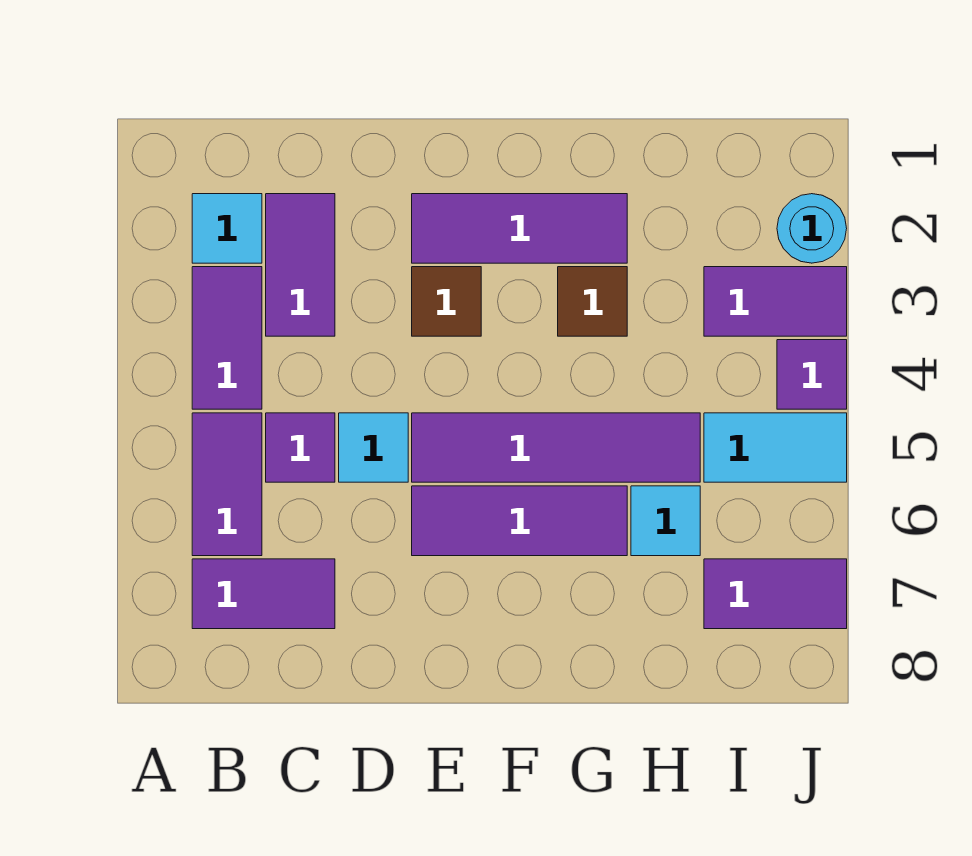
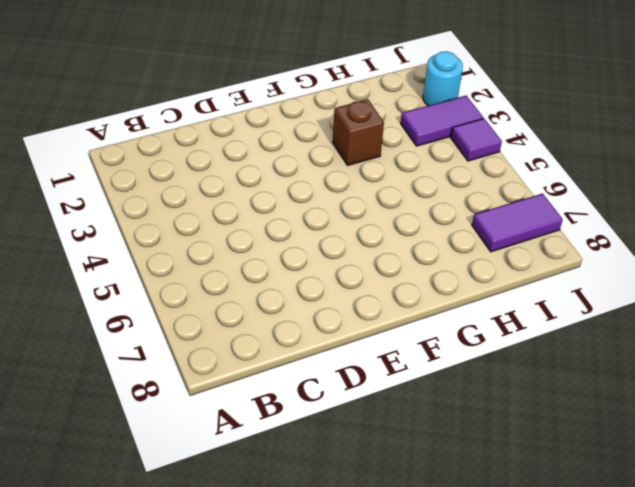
brown brick G3 level 1 -> brown tile G3 level 1
none -> cyan tile B2 level 1
none -> purple tile B3:B4 level 1
none -> purple tile B5:B6 level 1

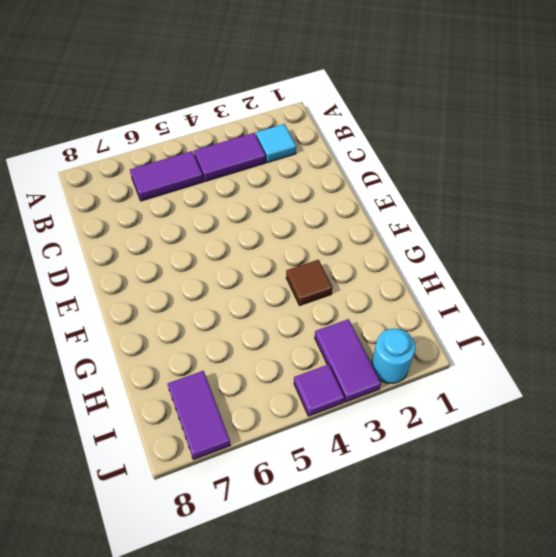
none -> purple tile B7:C7 level 1
none -> purple tile C2:C3 level 1
none -> purple tile C5 level 1

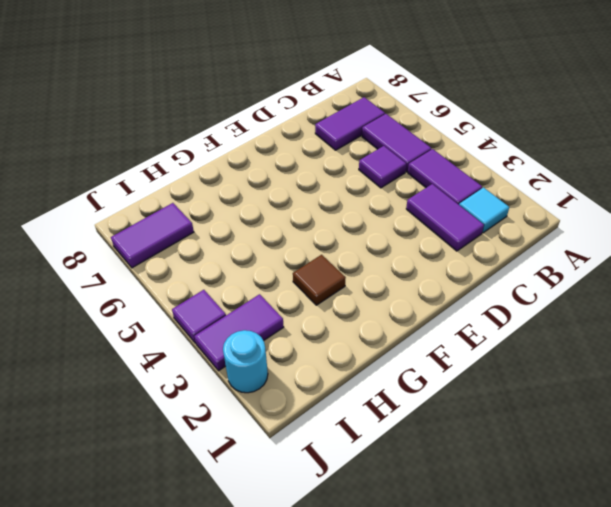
none -> cyan tile D5 level 1
none -> purple tile E2:G2 level 1
none -> brown tile E3 level 1

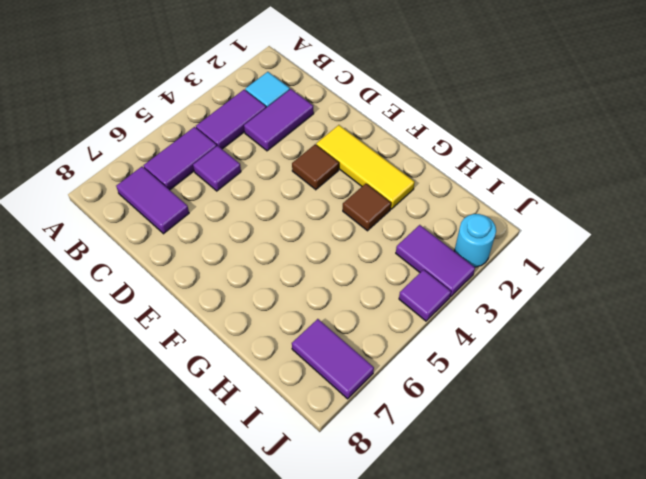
yellow tile E2:G2 level 1 -> purple tile E2:G2 level 1
none -> cyan tile D5 level 1
none -> purple tile E5:H5 level 1
none -> purple tile E6:G6 level 1

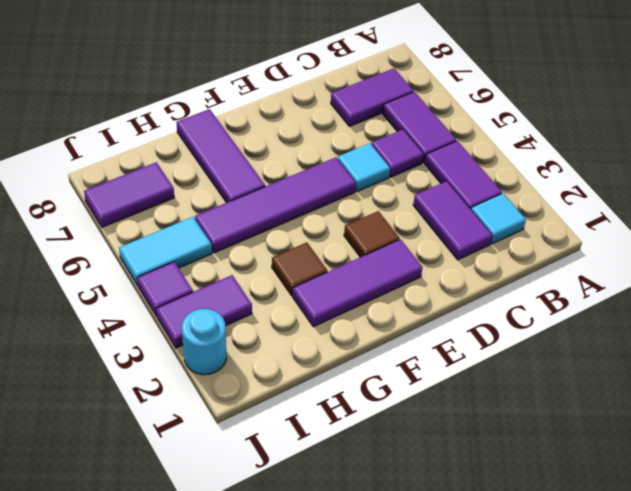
purple tile G6:G8 level 1 -> purple tile E6:G6 level 1
none -> cyan tile H6 level 1

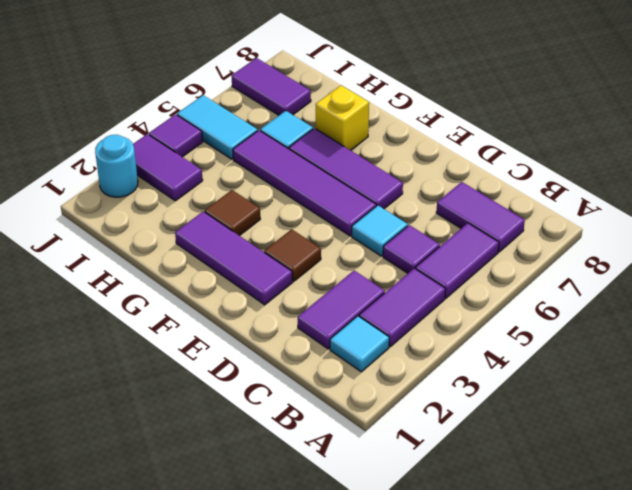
yellow brick G7 level 1 -> none

